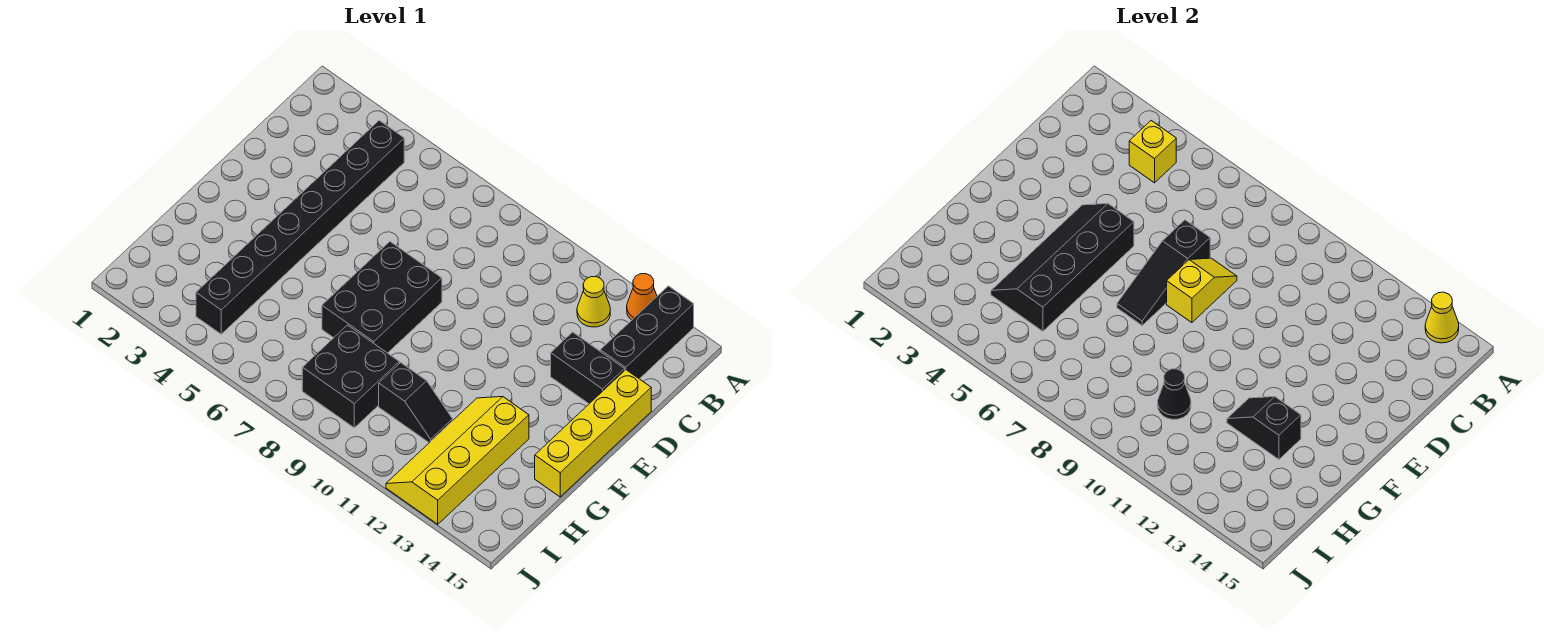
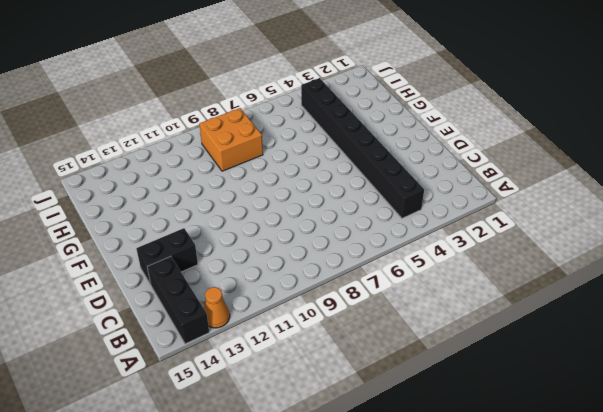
orange brick H8:I9 level 1 -> black brick H8:I9 level 1
none -> yellow cone B12 level 1
none -> yellow brick D15:G15 level 1
none -> black brick E7:G8 level 1

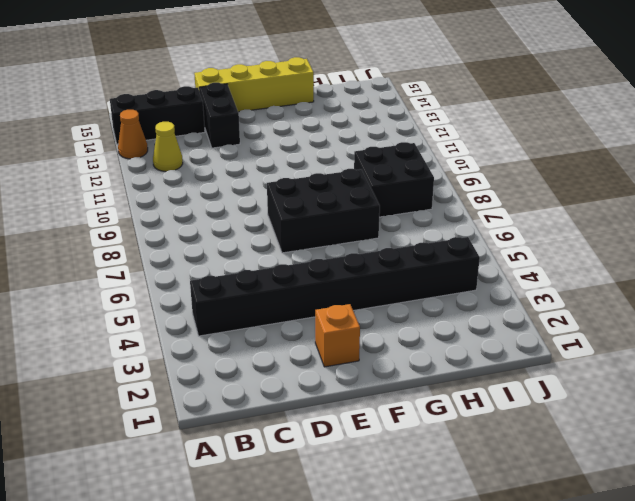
orange brick E2 level 1 -> none
none -> yellow slope G12:J13 level 1 top 13
none -> black slope H10:H11 level 1 top 10
none -> yellow cone A14 level 2

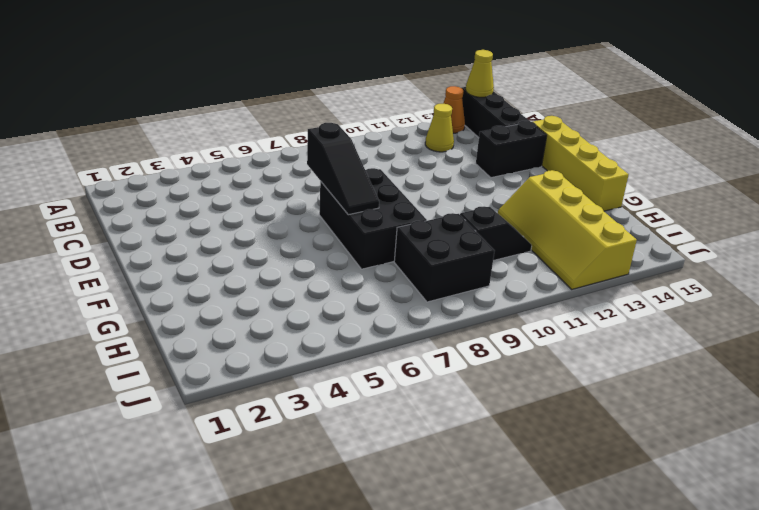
none -> black brick B4:I4 level 1
none -> yellow brick B4 level 2
none -> yellow slope D8:E8 level 2 top E

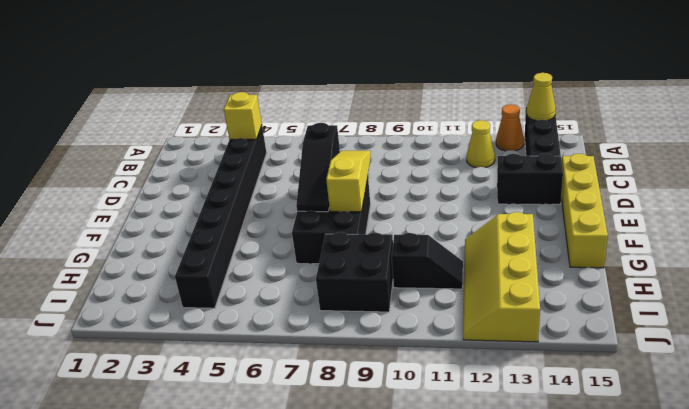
yellow slope D8:F8 level 2 top F -> yellow slope D8:E8 level 2 top E
none -> black slope E4:H5 level 2 top 5
none -> black slope G12:G13 level 2 top 13
none -> black cone H10 level 2

